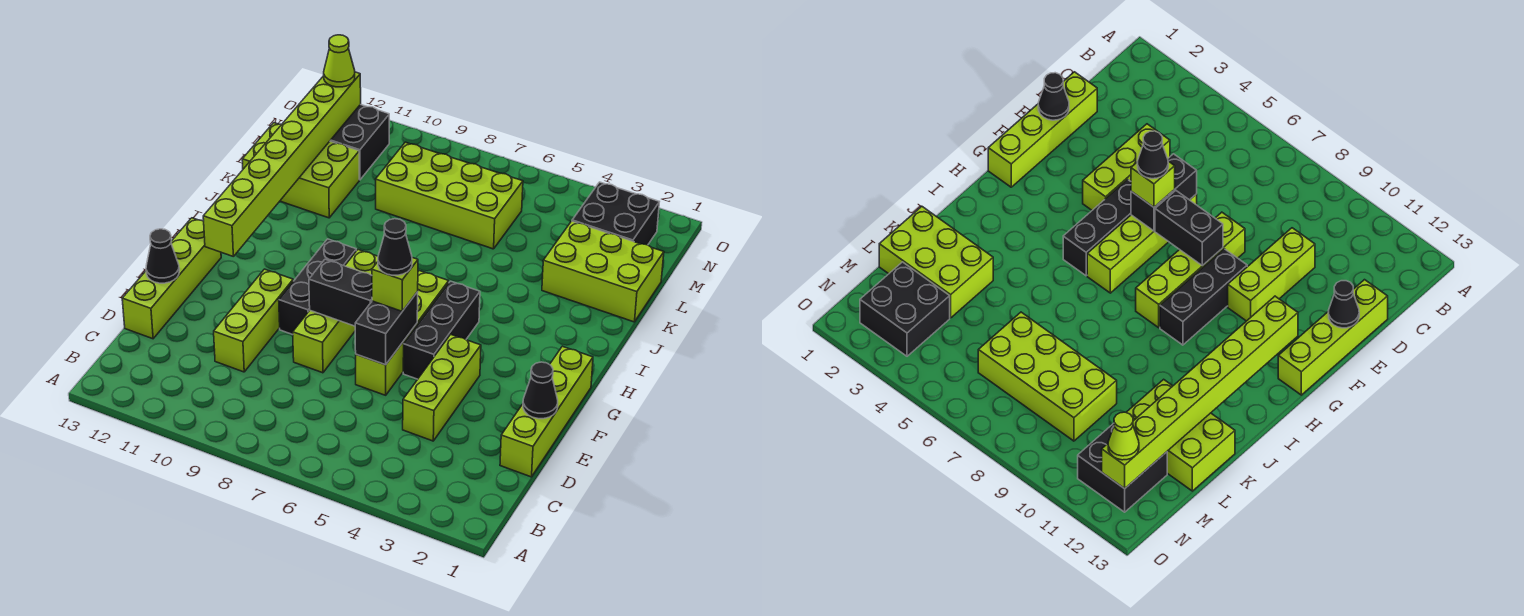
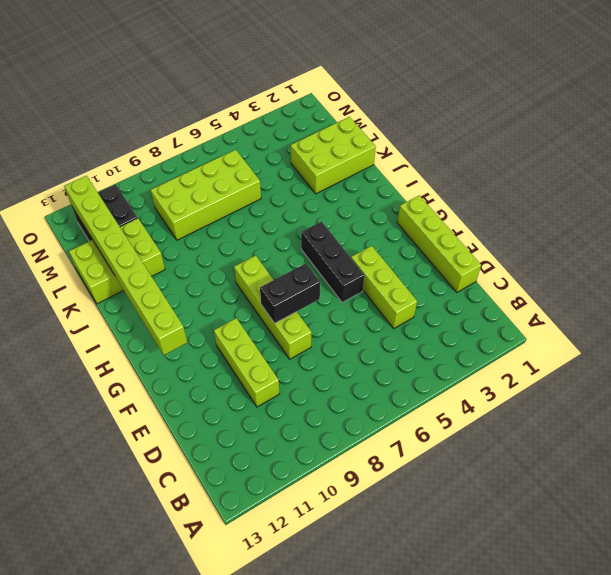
none -> lime brick D13:G13 level 1
none -> lime brick E6:H6 level 1
none -> black brick F9:H9 level 1

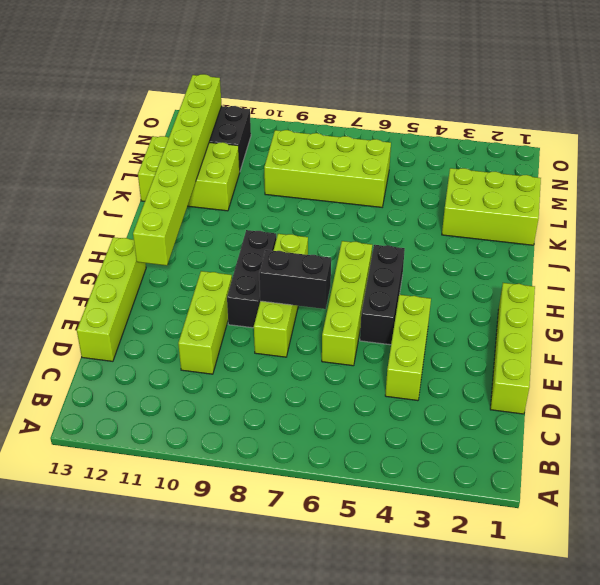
none -> black brick M2:N3 level 1
none -> black cone E1 level 2
none -> black brick E6:F6 level 2

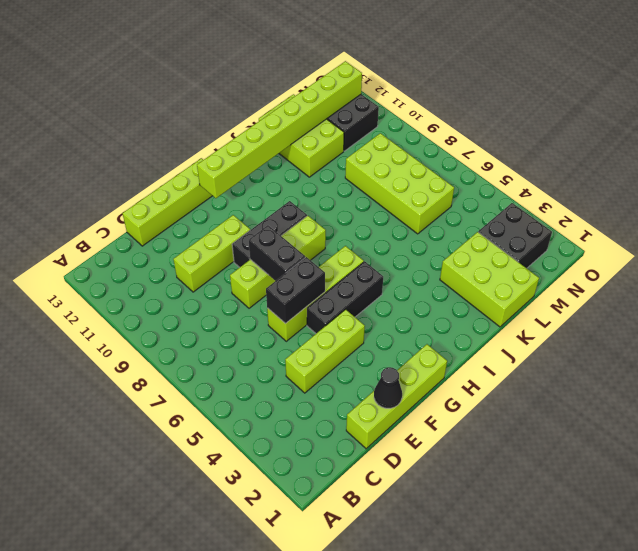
none -> black cone E13 level 2
none -> lime brick F6 level 3
none -> lime cone N12 level 3

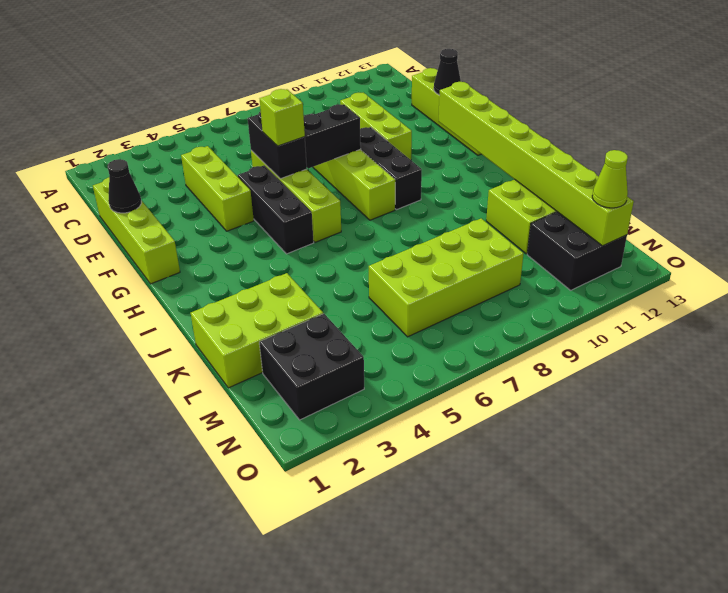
none -> black cone F6 level 4

